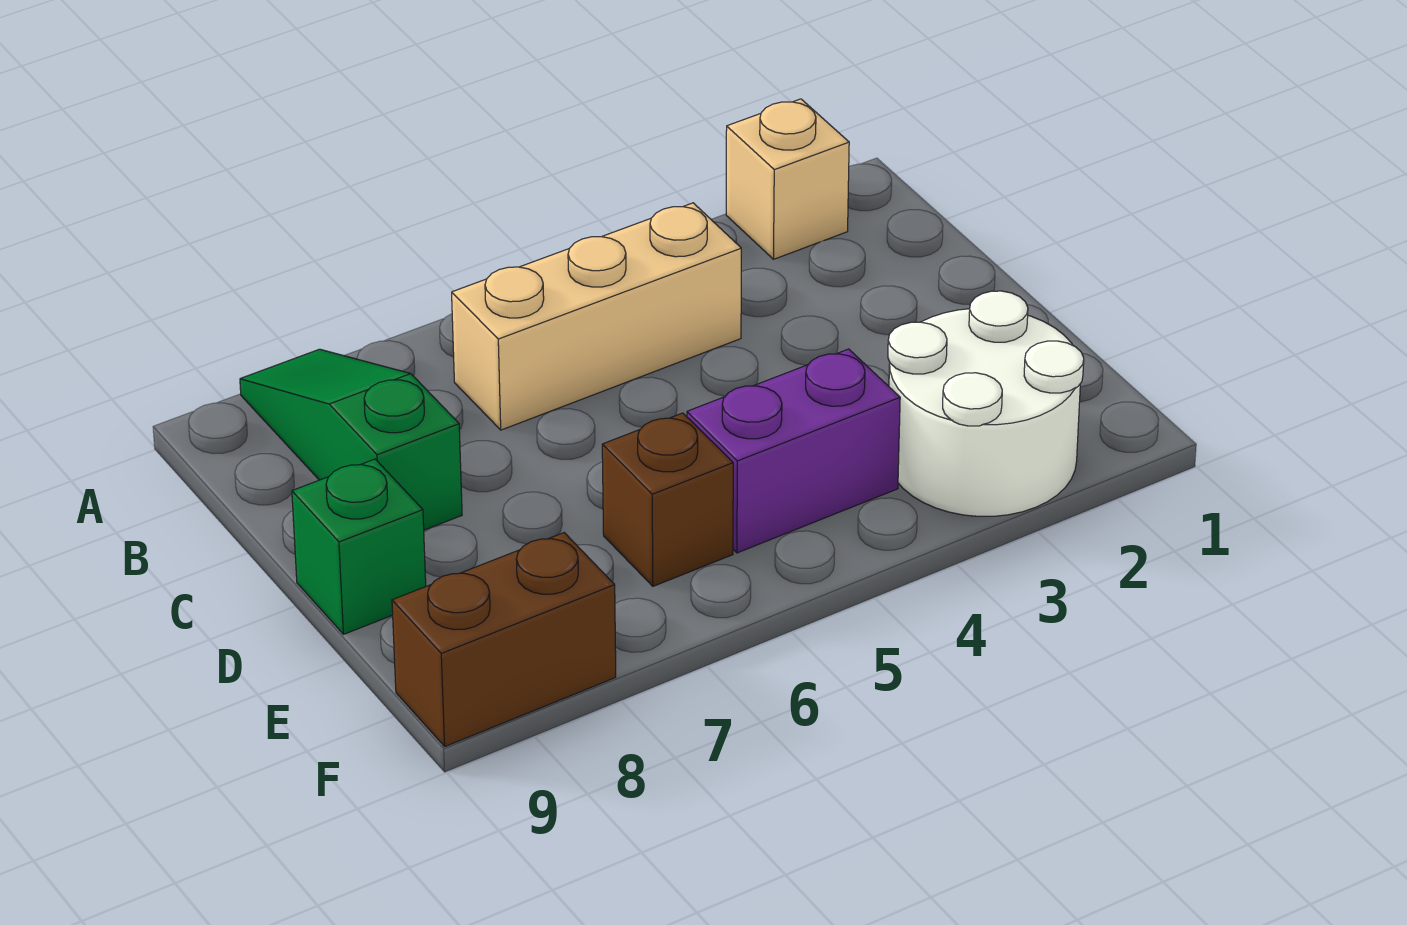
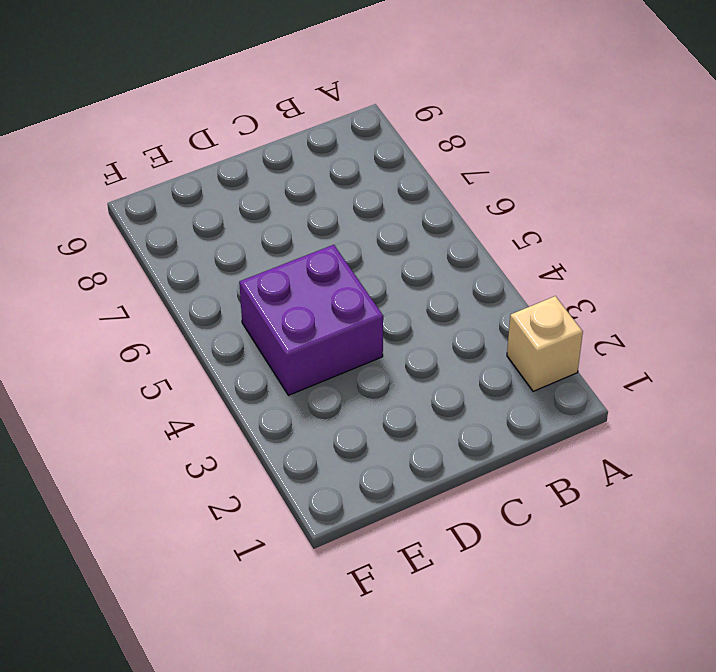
purple brick D4:E5 level 1 -> purple brick E4:E5 level 1
none -> green slope A8:C8 level 1 top C
none -> tan brick B4:B6 level 1

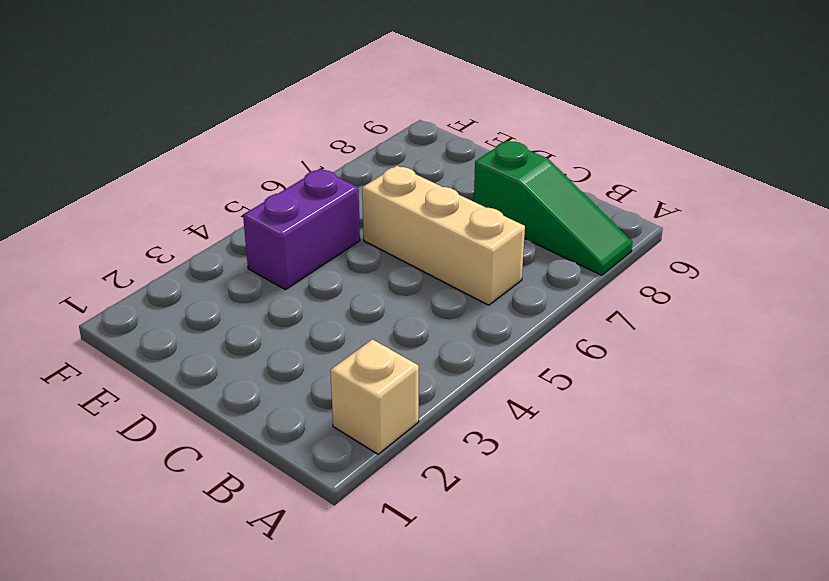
tan brick B6:D6 level 1 -> tan brick B4:B6 level 1
none -> green brick D9 level 1
none -> white round brick E2:F3 level 1

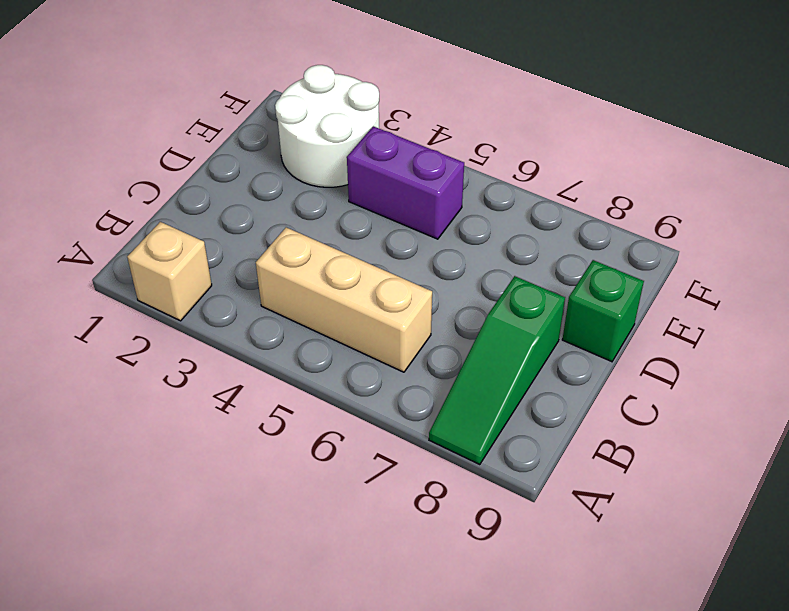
none -> brown brick E6 level 1
none -> brown brick F8:F9 level 1

